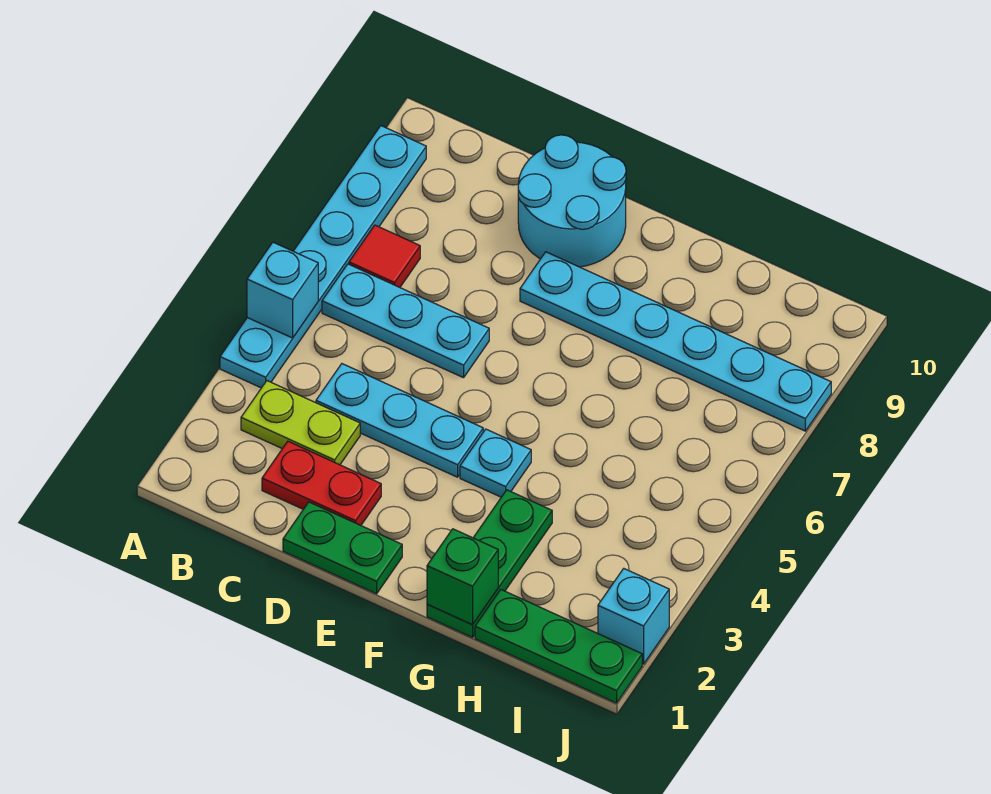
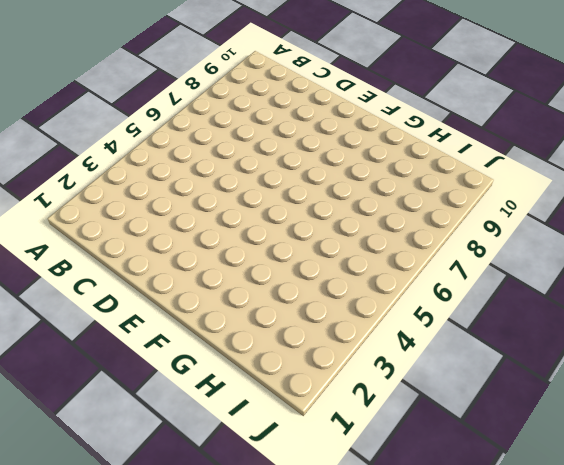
none -> cyan plate A4:A9 level 1
none -> lime plate B3:C3 level 1
none -> cyan plate B6:D6 level 1

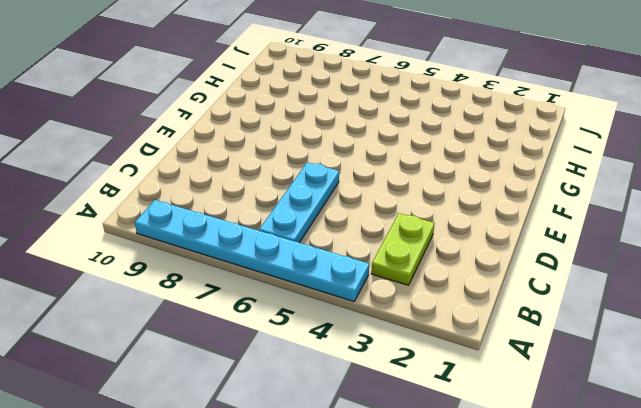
none -> red tile B7 level 1
none -> red plate C2:D2 level 1
none -> cyan plate C4:E4 level 1

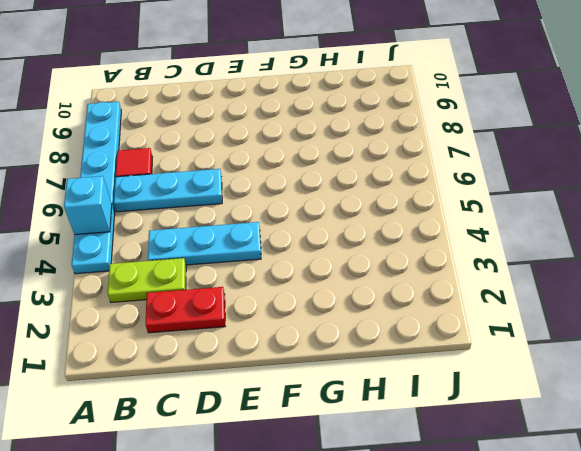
none -> green plate D1:E1 level 1
none -> cyan round brick D9:E10 level 1
none -> cyan plate E8:J8 level 1

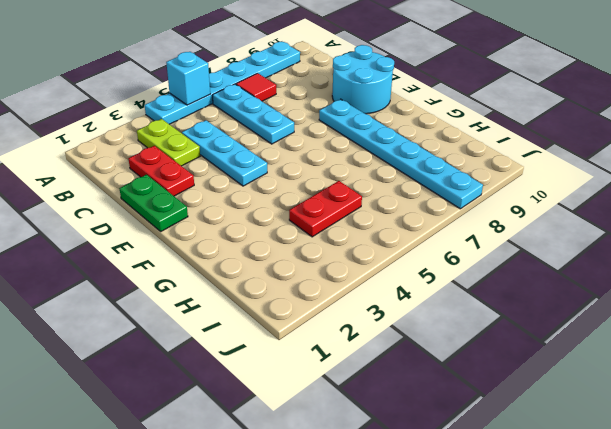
red plate H4:H5 level 1 -> none
none -> cyan plate F4 level 1
none -> green plate G1:G3 level 1
none -> green plate H1:J1 level 1

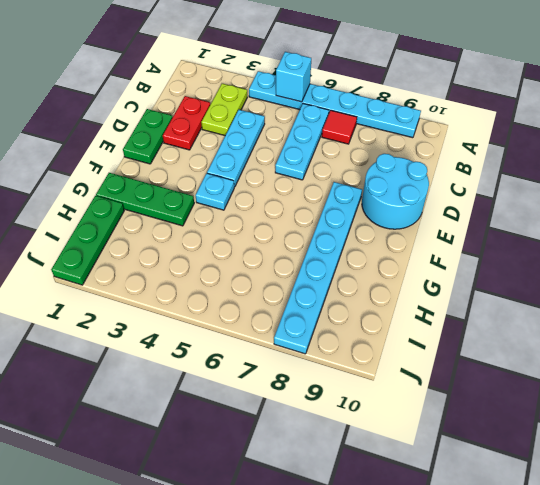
none -> cyan brick J2 level 1
none -> green brick G1 level 2

